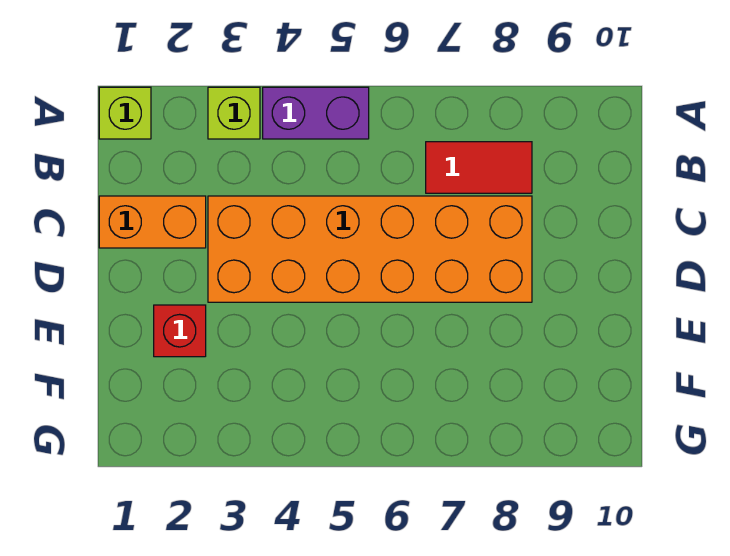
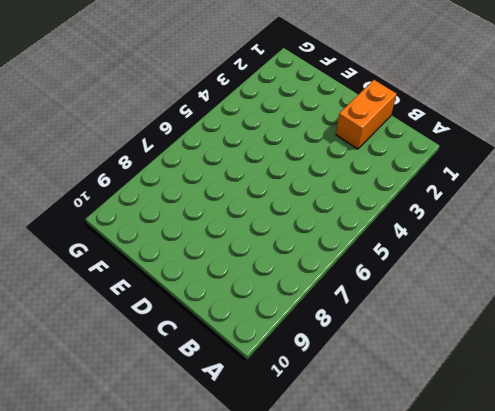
none -> lime brick A1 level 1
none -> lime brick A3 level 1

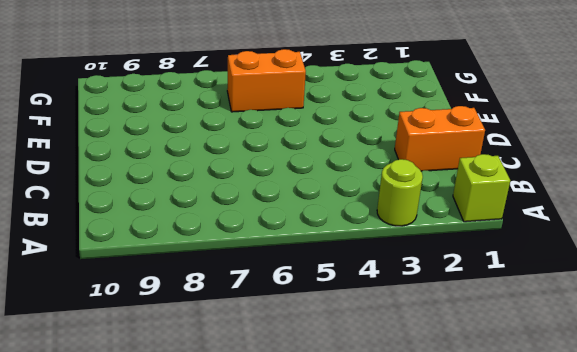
lime round brick A3 level 1 -> lime brick A3 level 1
orange brick F5:F6 level 1 -> none
none -> purple brick A4:A5 level 1
none -> red tile B7:B8 level 1

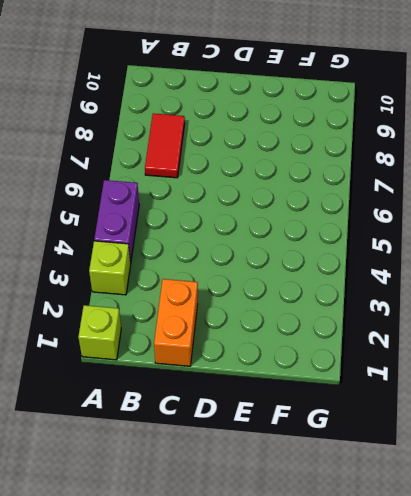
none -> orange brick C3:D8 level 1
none -> red brick E2 level 1

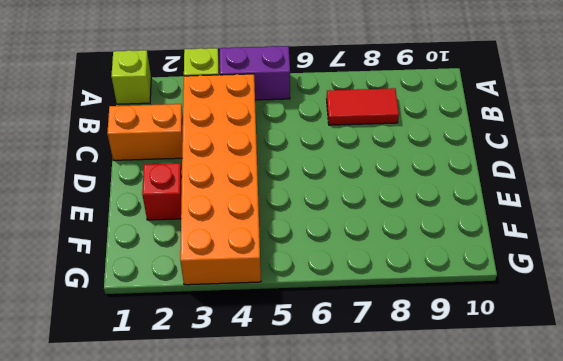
orange brick B3:G4 level 1 -> orange brick C3:D8 level 1

